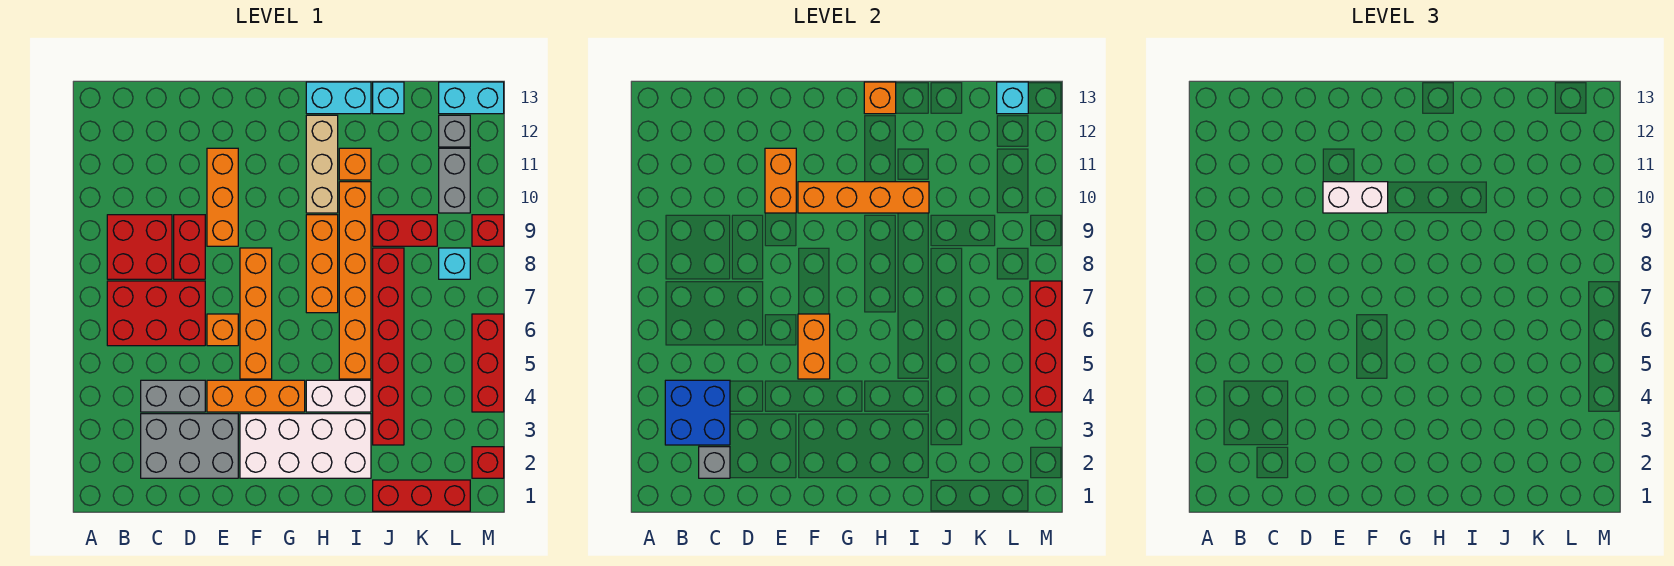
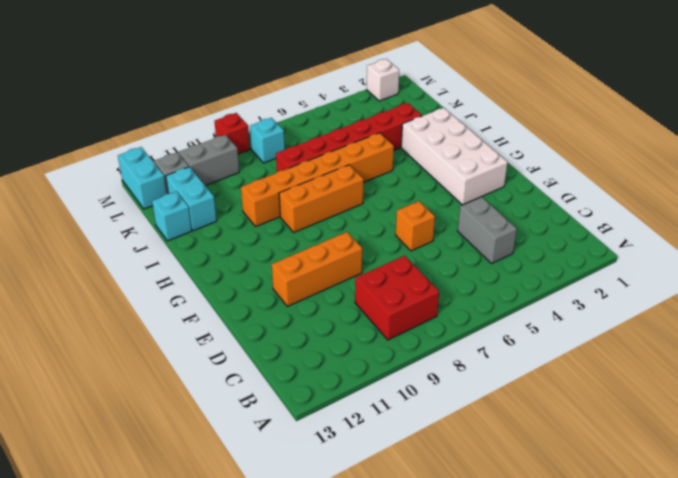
cyan brick J12:K12 level 1 -> cyan brick H13:I13 level 1
white brick M2 level 1 -> red brick M2 level 1
none -> red brick B6:D7 level 1
none -> grey brick C2:E3 level 1
none -> red brick D8:D9 level 1
none -> orange brick E4:G4 level 1

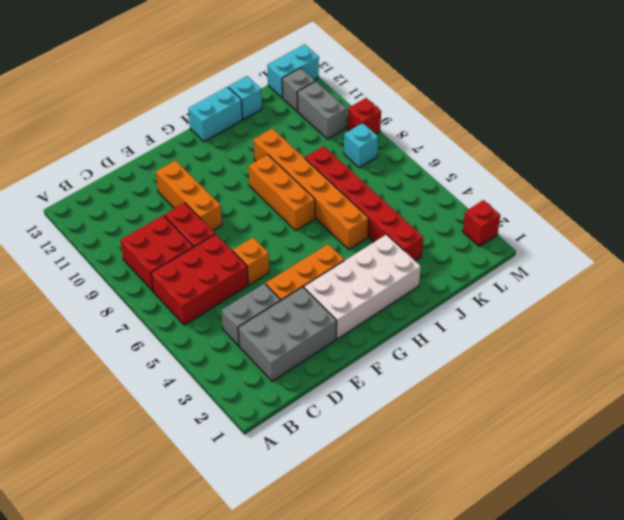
none -> orange brick F5:F8 level 1
none -> white brick H4:I4 level 1
none -> tan brick H10:H12 level 1
none -> orange brick I11 level 1

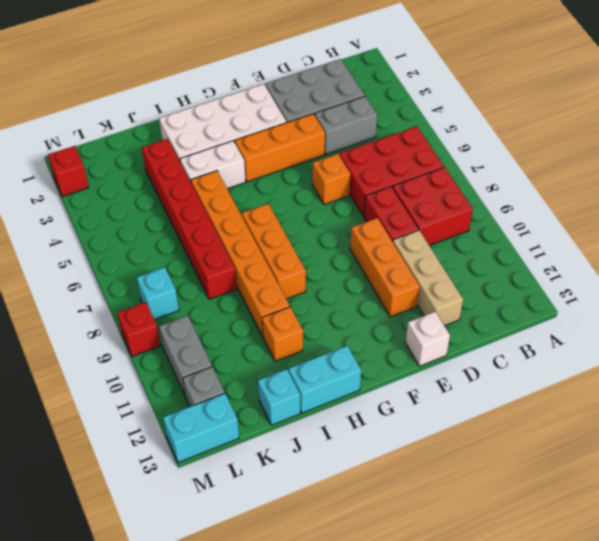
tan brick D10:D12 level 1 -> tan brick H10:H12 level 1
white brick E13 level 1 -> none
none -> orange brick F5:F8 level 1
none -> red brick J1:L1 level 1
none -> red brick J9:K9 level 1
none -> red brick M4:M6 level 1

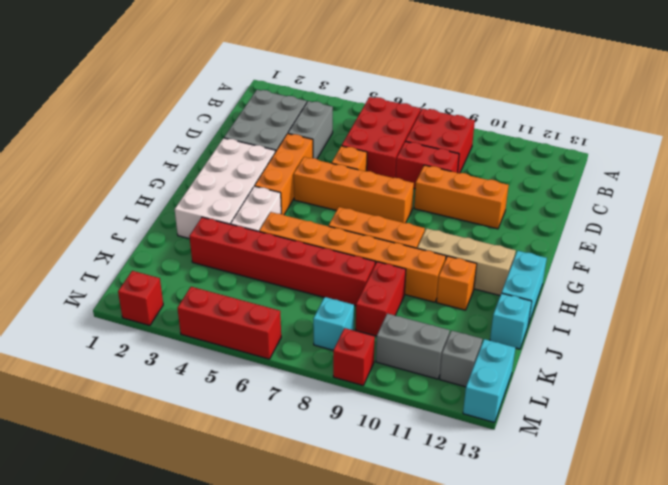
none -> red brick J1:L1 level 1
none -> blue brick B3:C4 level 2
none -> grey brick C2 level 2
none -> orange brick E10:E11 level 2

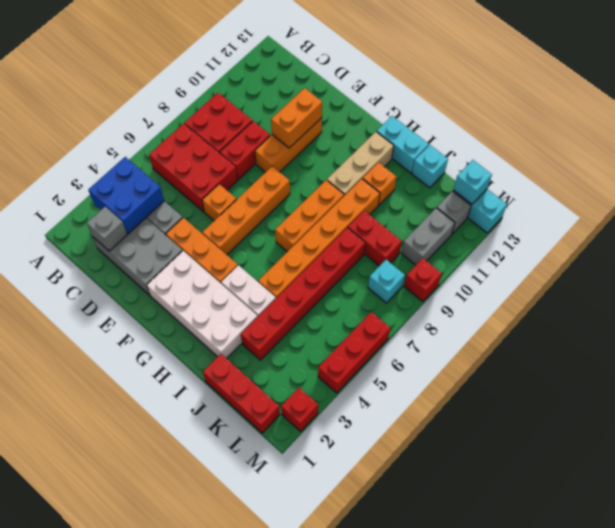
none -> orange brick F5:F6 level 2
none -> orange brick F10:I10 level 2
none -> orange brick H13 level 2
none -> red brick M4:M7 level 2

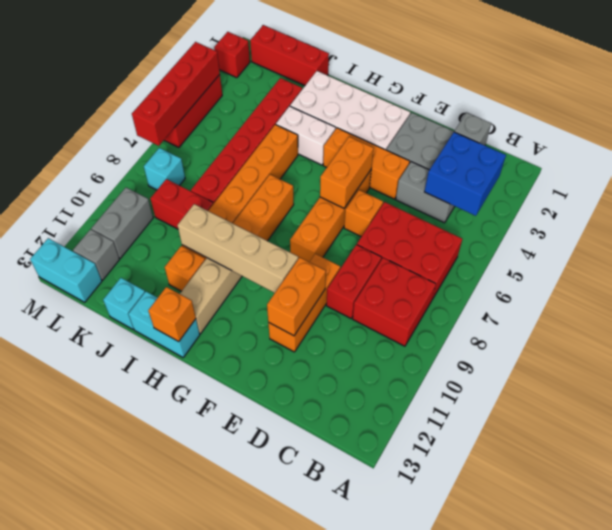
tan brick F10:I10 level 2 -> orange brick F10:I10 level 2
none -> red brick M9 level 1
none -> cyan brick L13 level 2
none -> white brick E10:F10 level 3

